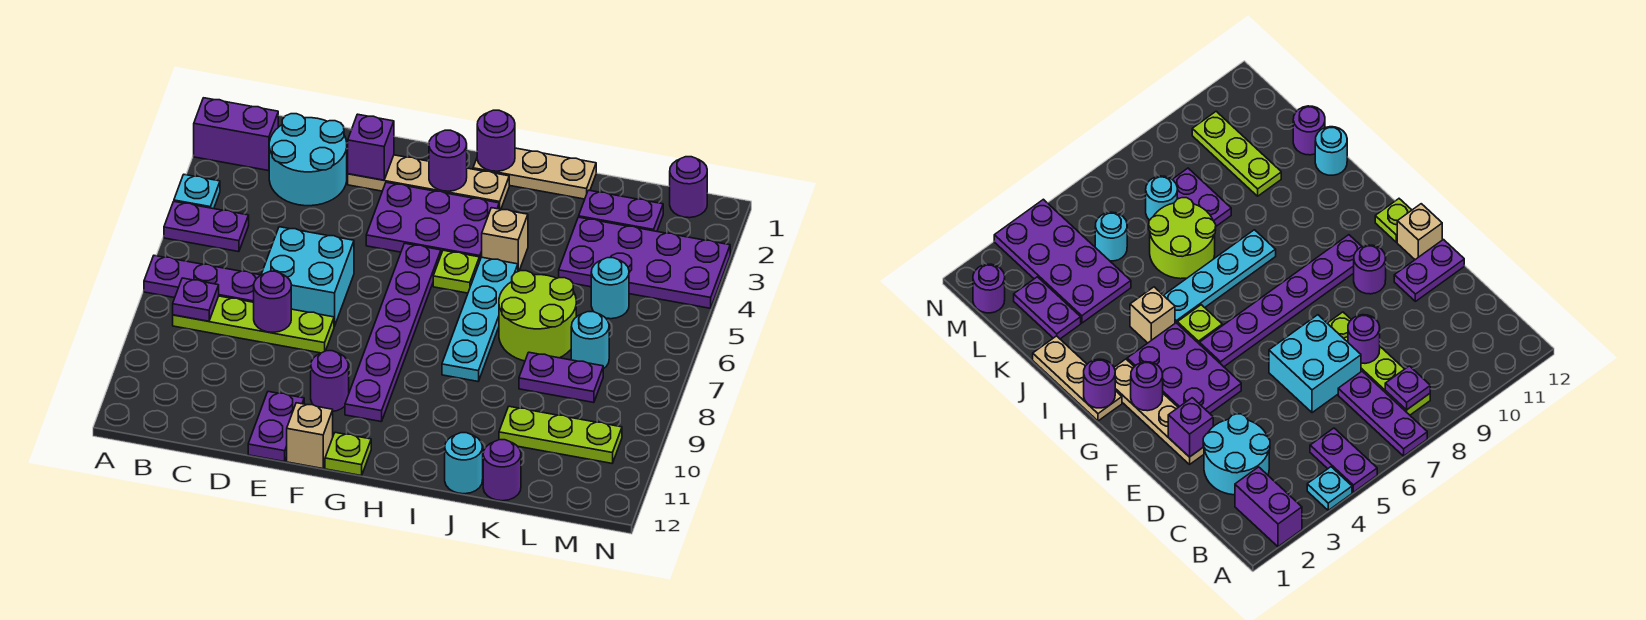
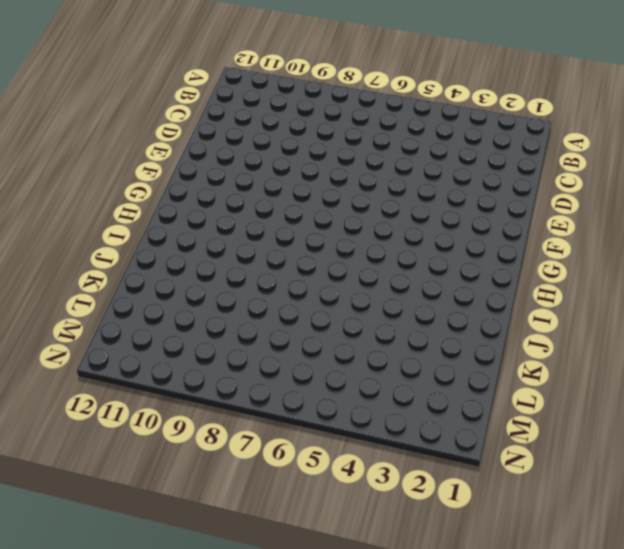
none -> purple brick A2:B2 level 1
none -> cyan plate A4 level 1
none -> purple plate A5:B5 level 1
none -> purple plate A7:C7 level 1

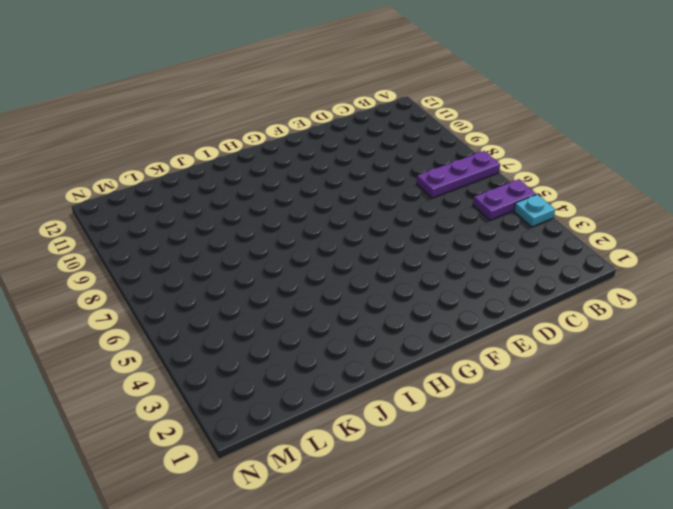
none -> purple brick A2:B2 level 1
none -> lime plate B8:E8 level 1
none -> cyan round brick C2:D3 level 1
none -> cyan brick D6:E7 level 1

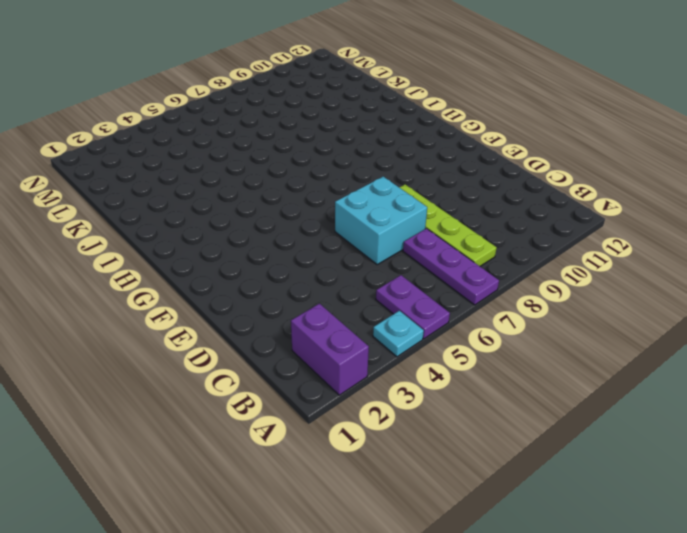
none -> cyan round brick C2:D3 level 1
none -> tan plate E2:H2 level 1
none -> purple plate E11:E12 level 1
none -> purple plate F3:H4 level 1

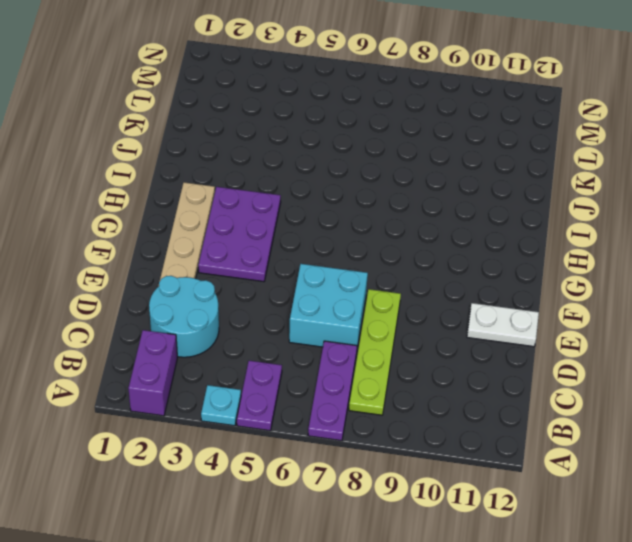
white plate E11:E12 level 1 -> purple plate E11:E12 level 1
none -> purple round brick F10 level 1
none -> tan brick F12 level 1
none -> purple plate G5:G10 level 1
none -> lime plate G12 level 1

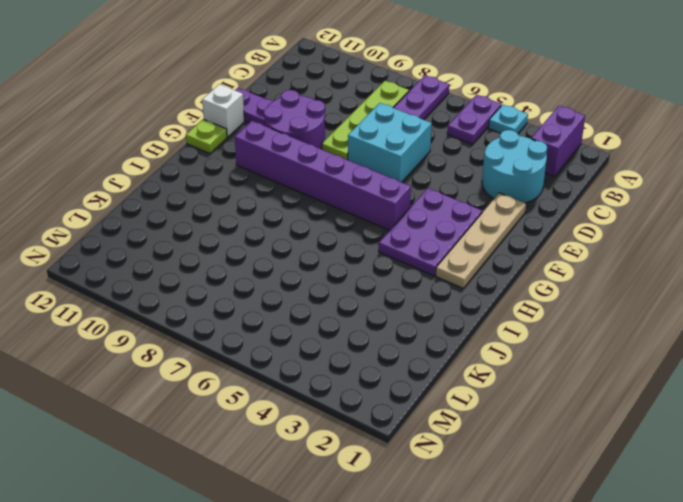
purple round brick E9:F10 level 1 -> purple round brick F10 level 1
white brick F12 level 1 -> tan brick F12 level 1
purple brick G5:G10 level 1 -> purple plate G5:G10 level 1
none -> tan plate H1:J1 level 1
none -> lime plate H5 level 1
none -> tan brick I4 level 1
none -> cyan plate I5:I8 level 1

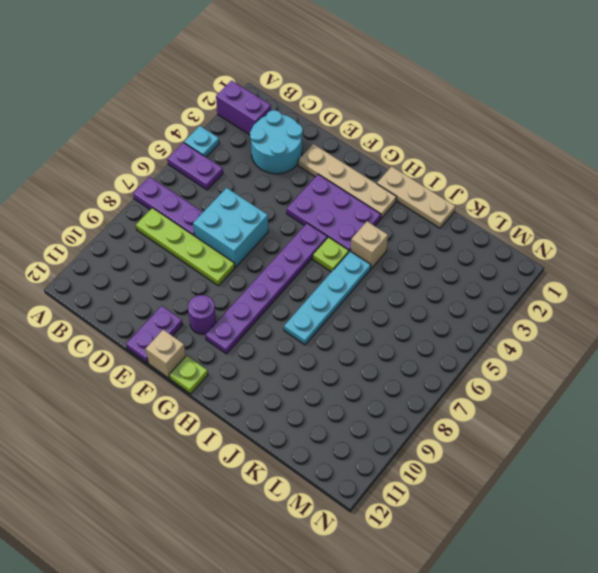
none -> lime round brick J6:K7 level 1
none -> cyan round brick J12 level 1
none -> purple plate K2:L2 level 1
none -> purple plate K3:N4 level 1

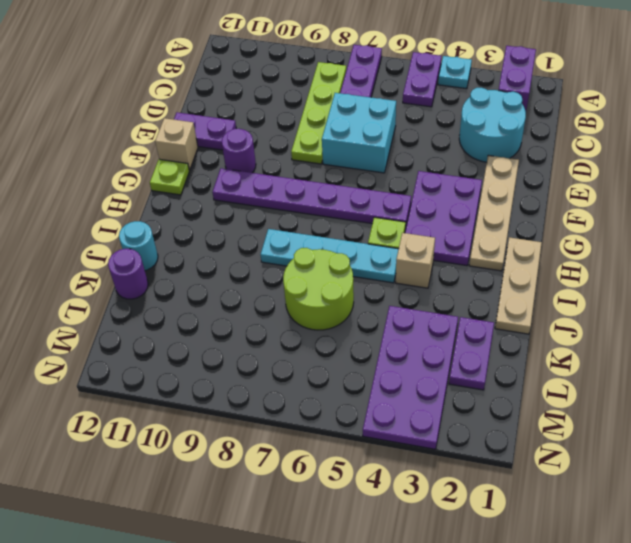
none -> purple plate K8:L8 level 1
none -> lime plate K10:M10 level 1
none -> cyan round brick L5 level 1
none -> cyan round brick L7 level 1

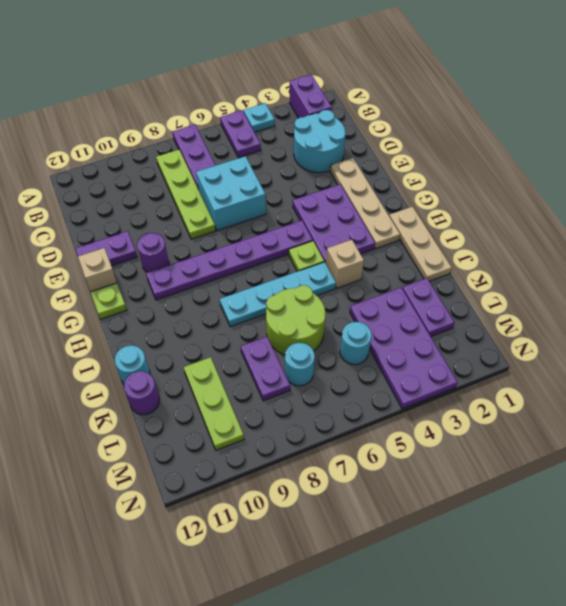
none -> purple round brick M1 level 1
none -> purple plate B8 level 2
none -> purple round brick D8 level 2
none -> purple brick E2 level 2

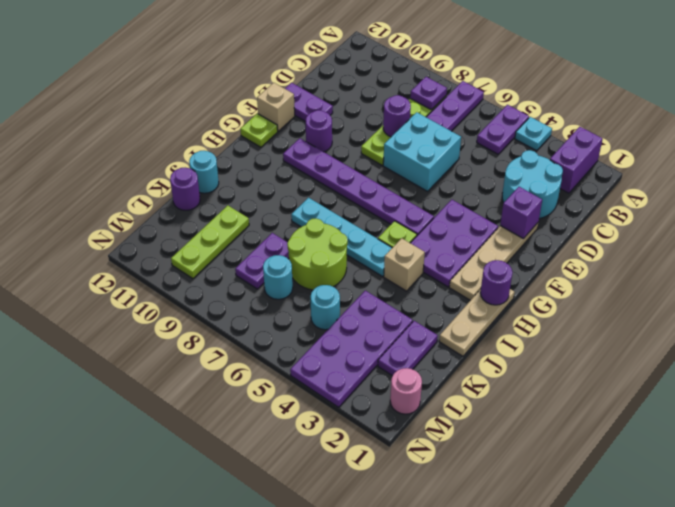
pink round brick M1 level 1 -> purple round brick M1 level 1
none -> purple round brick G2 level 2

